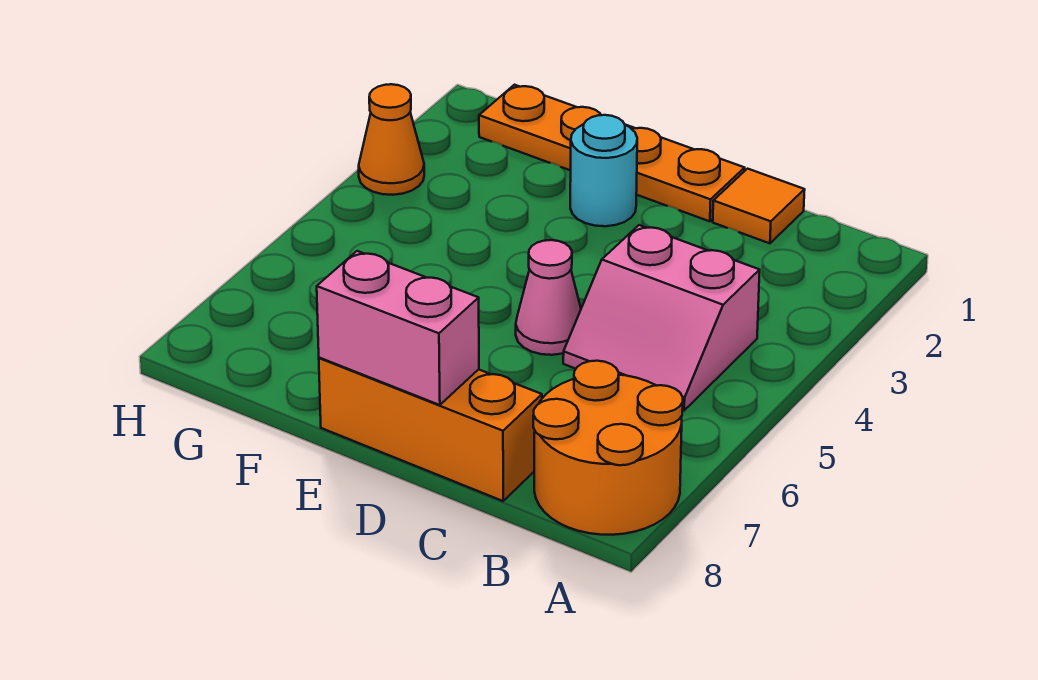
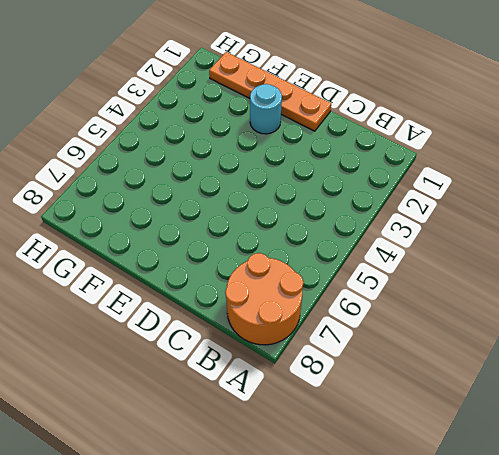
none -> pink slope B4:C5 level 1 top 4
none -> orange tile C1 level 1

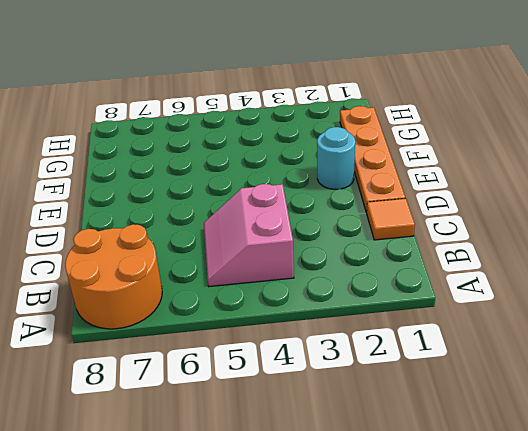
none -> orange brick C8:E8 level 1
none -> pink cone D5 level 1

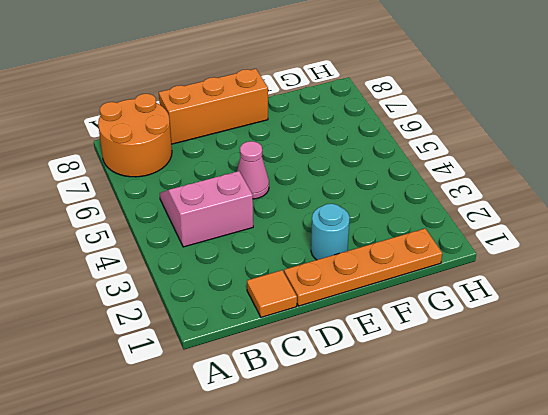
none -> orange cone H3 level 1
none -> pink brick D8:E8 level 2

